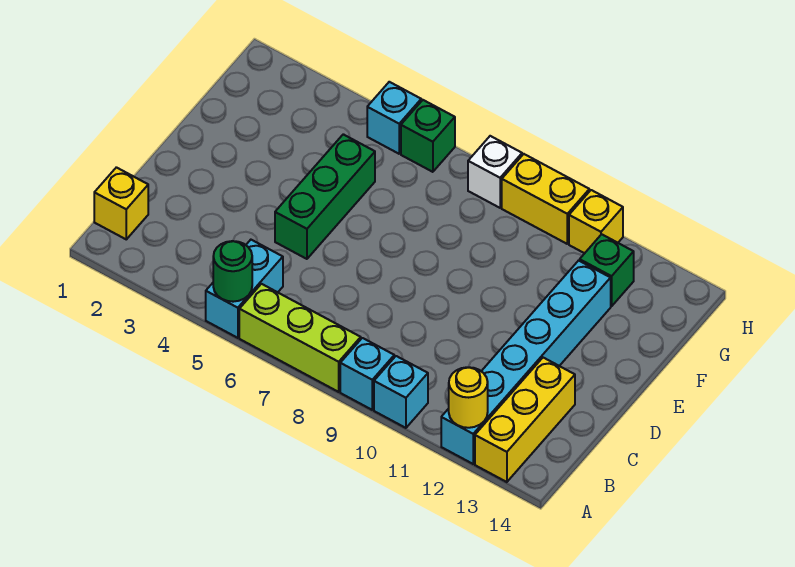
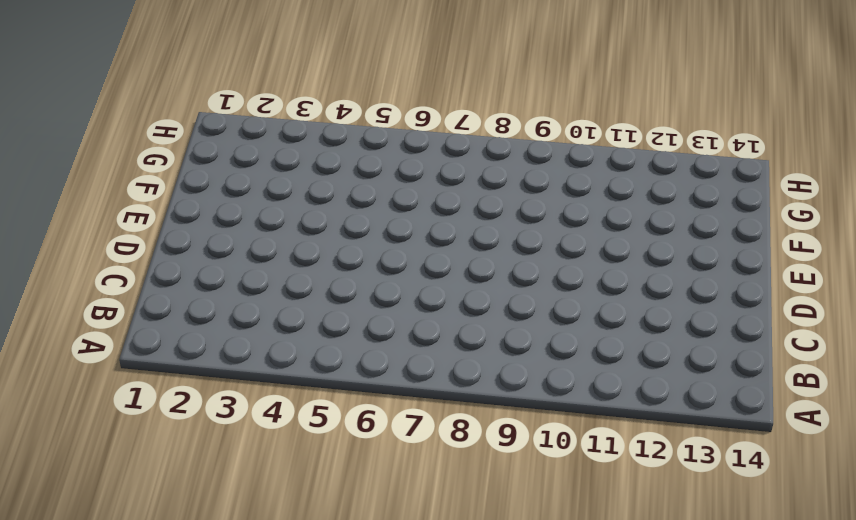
none -> cyan brick A5:B5 level 1
none -> lime brick A6:A8 level 1
none -> cyan brick A9 level 1

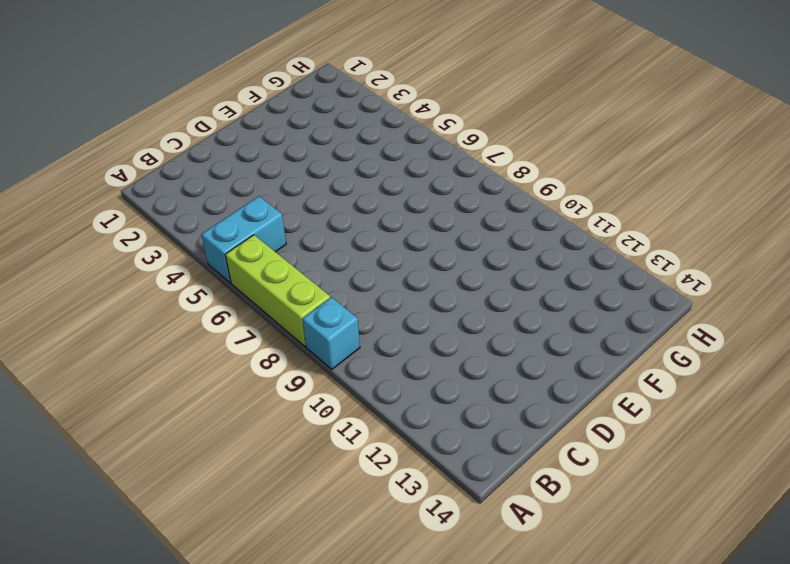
none -> cyan brick A10 level 1
none -> cyan brick A12:F12 level 1
none -> yellow brick A13:C13 level 1

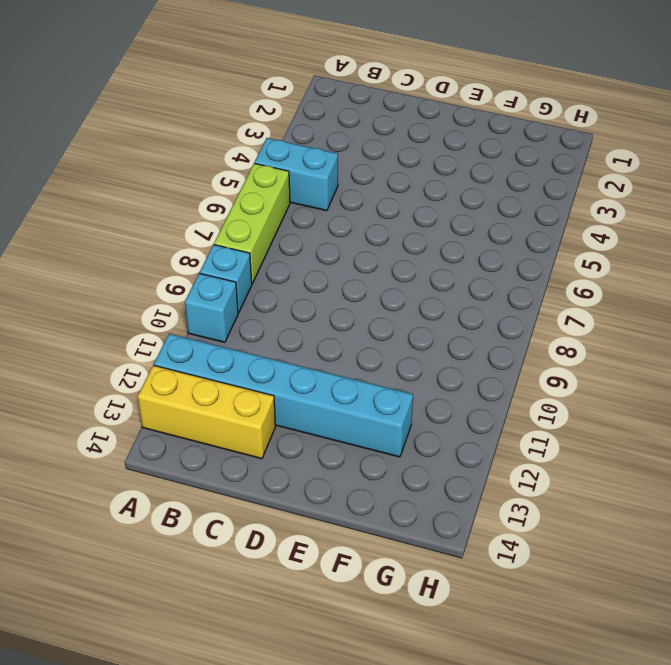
none -> yellow brick B1 level 1
none -> green brick D5:F5 level 1
none -> green brick G12 level 1

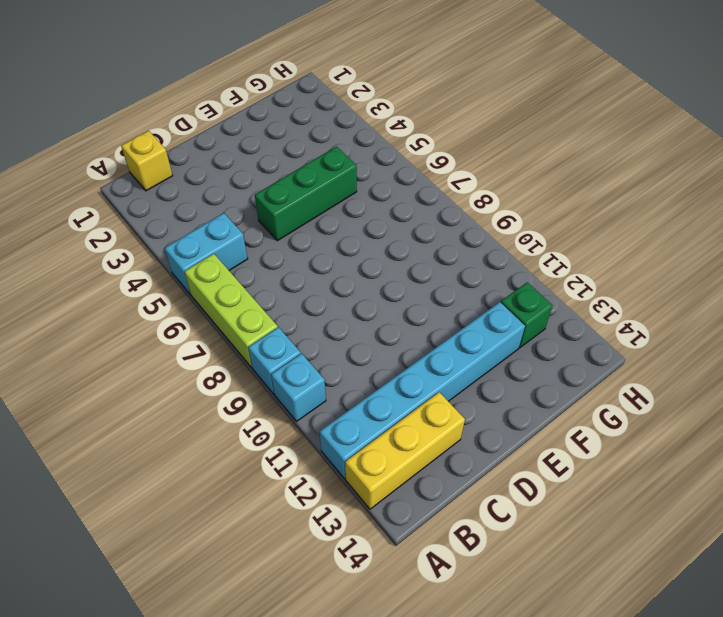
none -> cyan brick H5 level 1
none -> green brick H6 level 1
none -> white brick H8 level 1

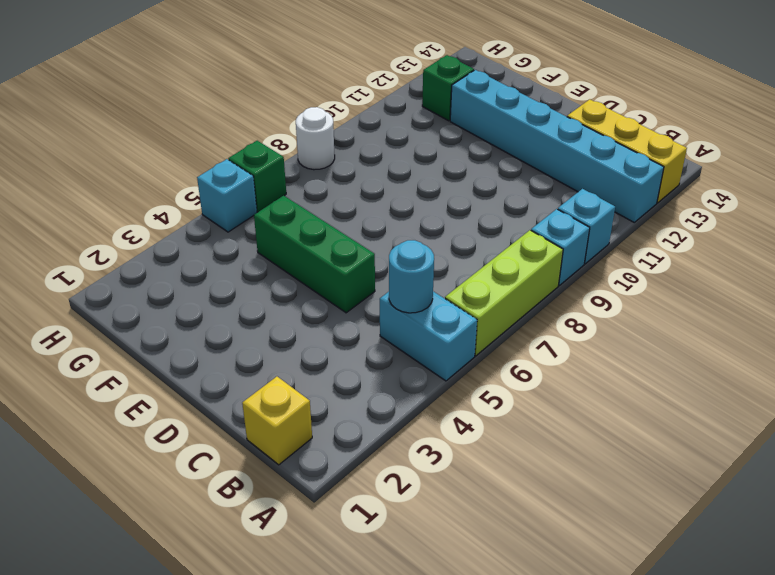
cyan round brick B5 level 2 -> none
white round brick H8 level 1 -> white brick H8 level 1
none -> yellow brick H9:H10 level 1
none -> yellow brick H11 level 1
none -> green round brick A5 level 2

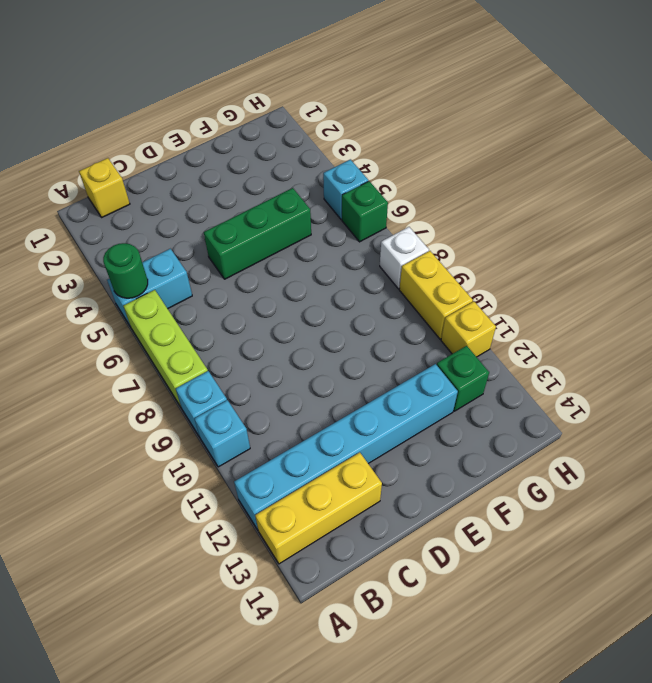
none -> yellow round brick A12 level 2

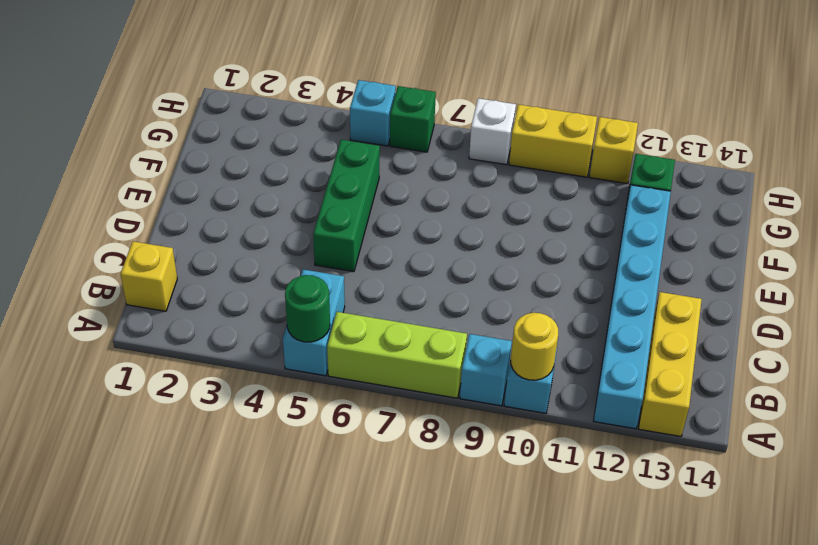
yellow round brick A10 level 2 -> yellow round brick A12 level 2

